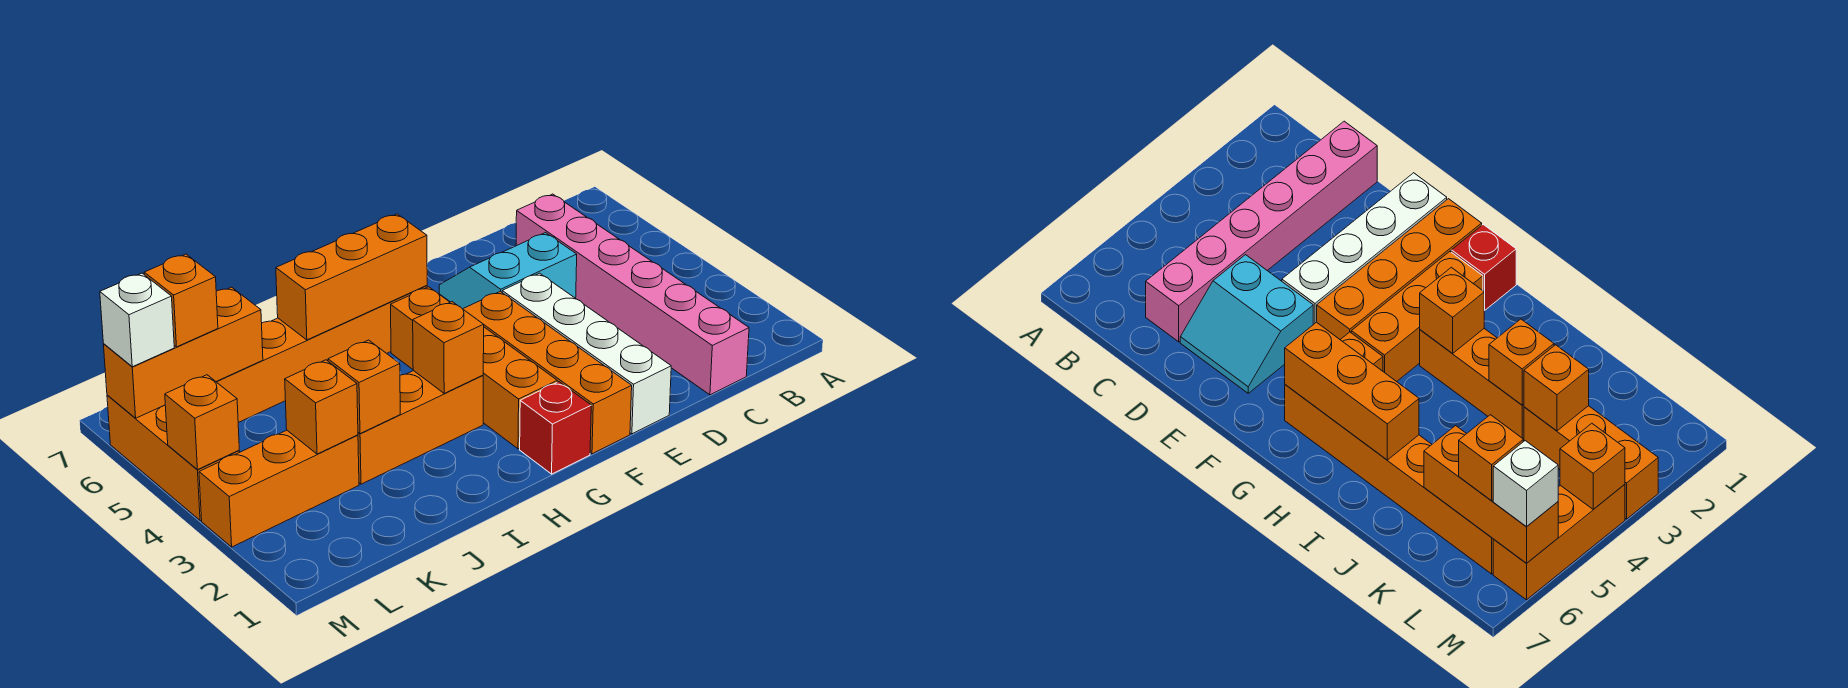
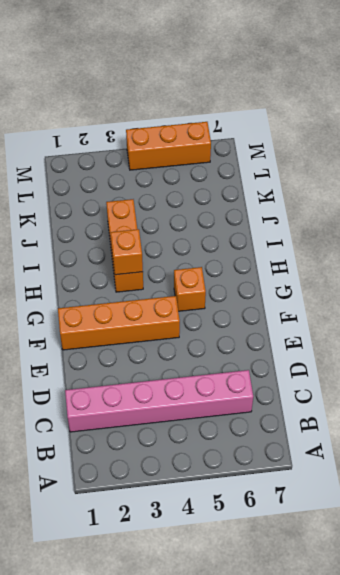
none -> cyan slope D5:E6 level 1 top 5
none -> white brick E1:E4 level 1
none -> red brick G1 level 1

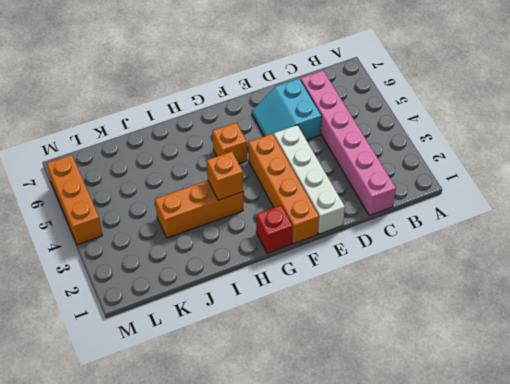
cyan slope D5:E6 level 1 top D -> cyan slope D5:E6 level 1 top 5
none -> orange brick G2:G4 level 1
none -> orange brick G6:L6 level 1
none -> orange brick K3:M3 level 1

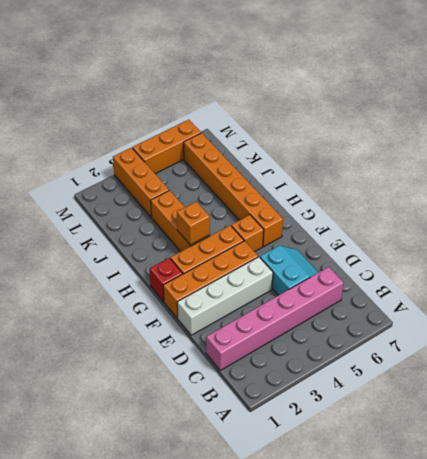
none -> orange brick G6:I6 level 2
none -> orange brick J3 level 2
none -> orange brick K3 level 2

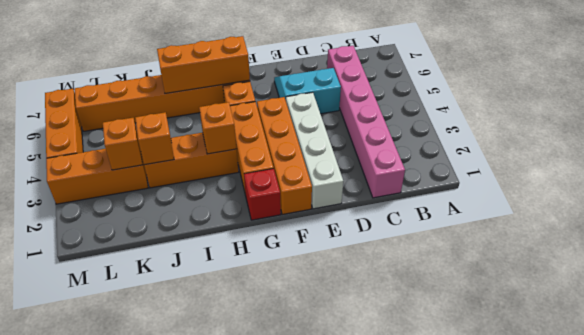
none -> orange brick K6:M6 level 2
none -> orange brick M4 level 2
none -> orange brick L6 level 3

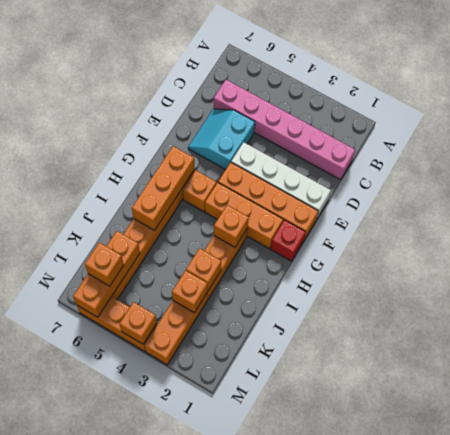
none -> white brick M6 level 3

